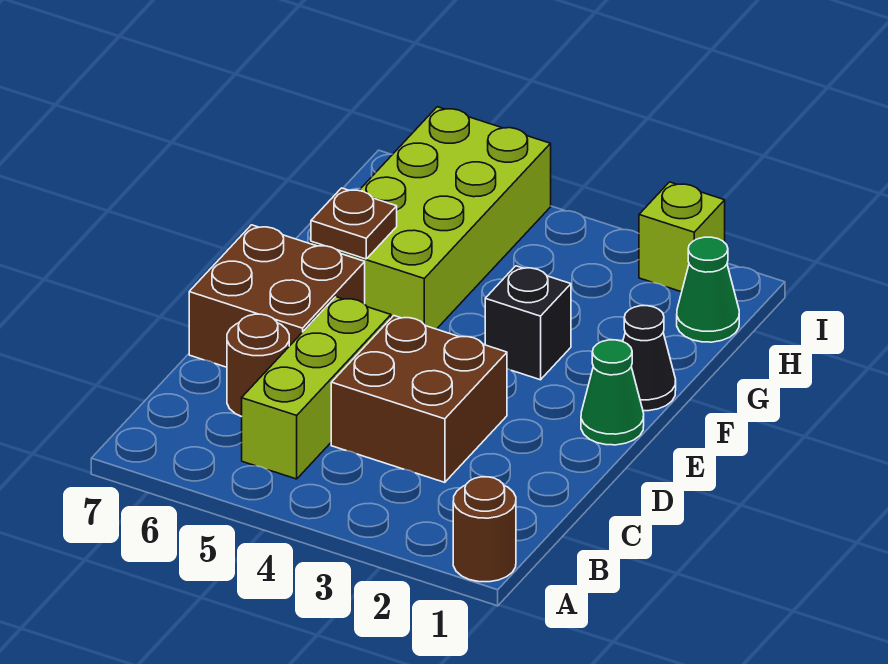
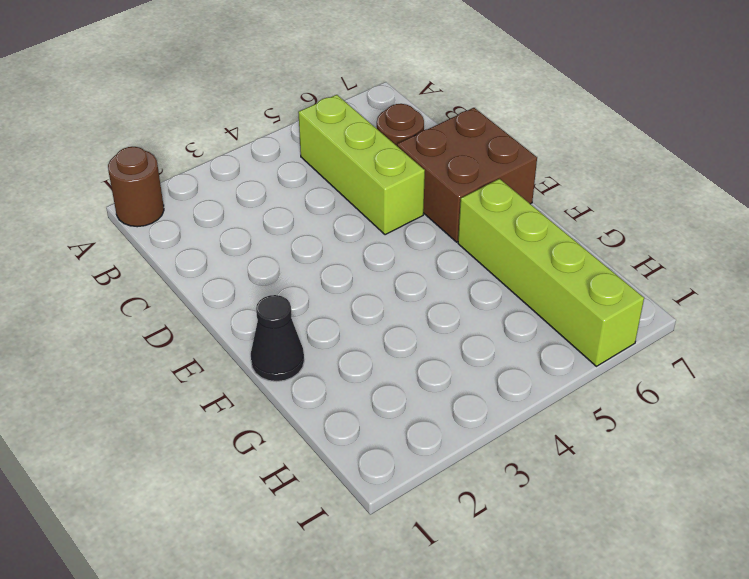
lime brick F6:I6 level 1 -> lime brick F5:I6 level 1
none -> brown brick C3:D4 level 1
none -> green cone E1 level 1
none -> black brick F3 level 1

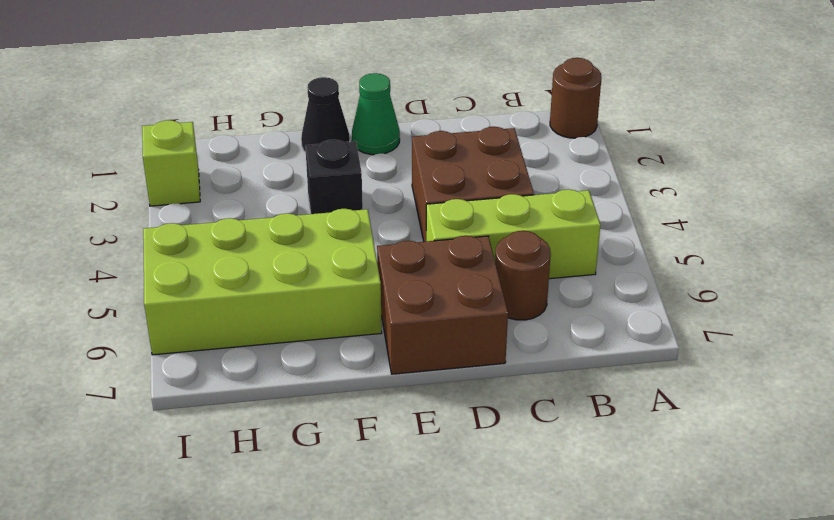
none -> green cone H1 level 1
none -> brown plate F6 level 2

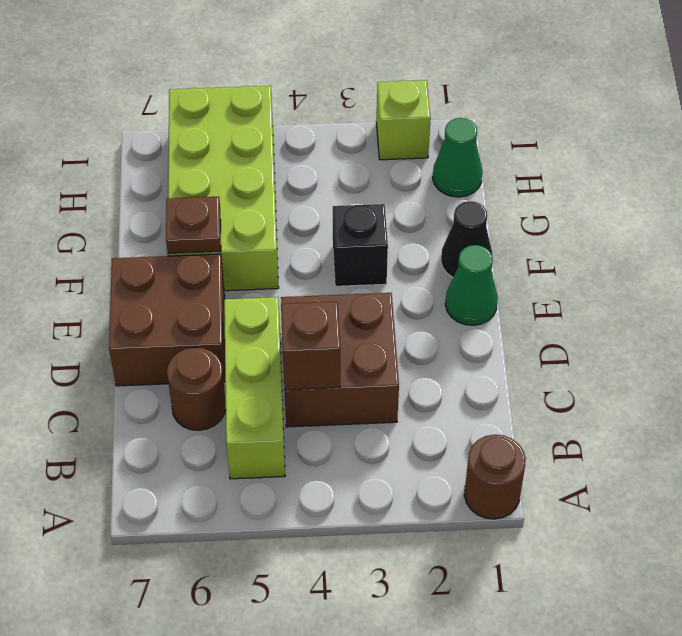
brown brick C4 level 2 -> none

